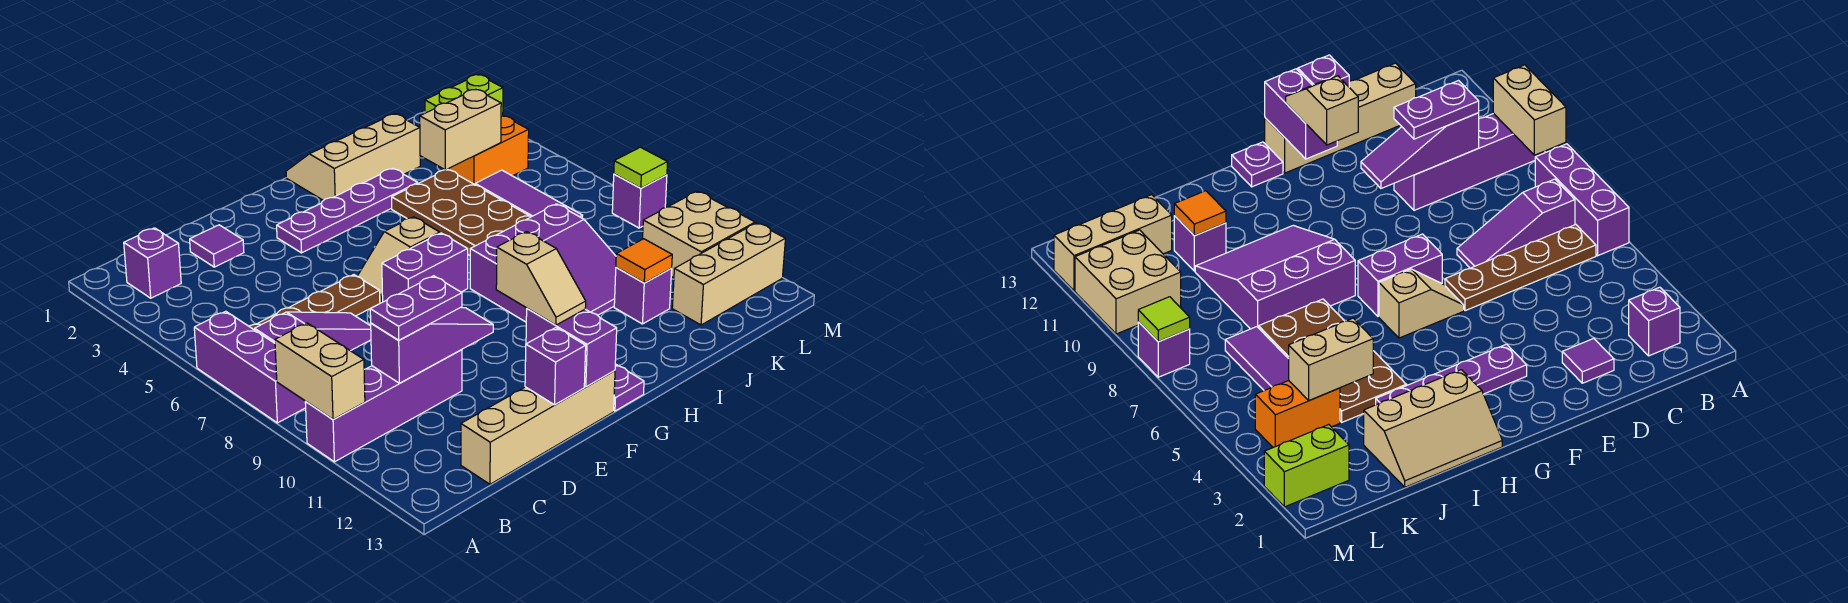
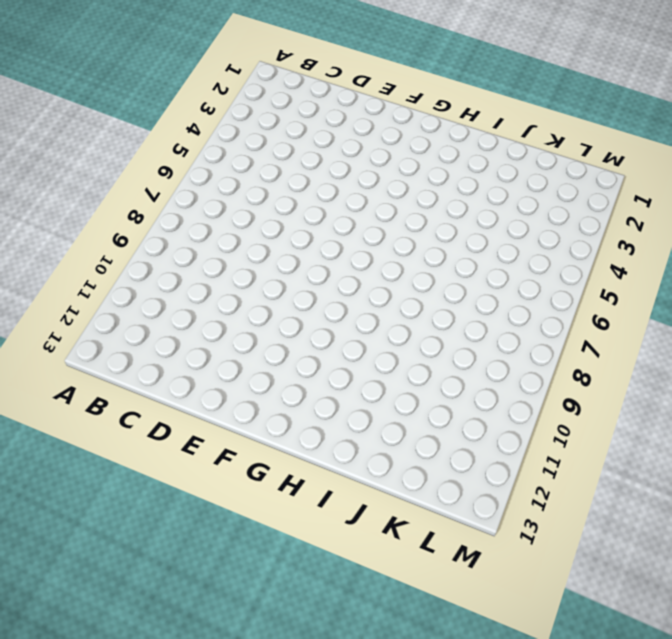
none -> purple brick A6:A8 level 1
none -> purple brick A10:D10 level 1
none -> purple brick B2 level 1
none -> brown plate B6:E6 level 1

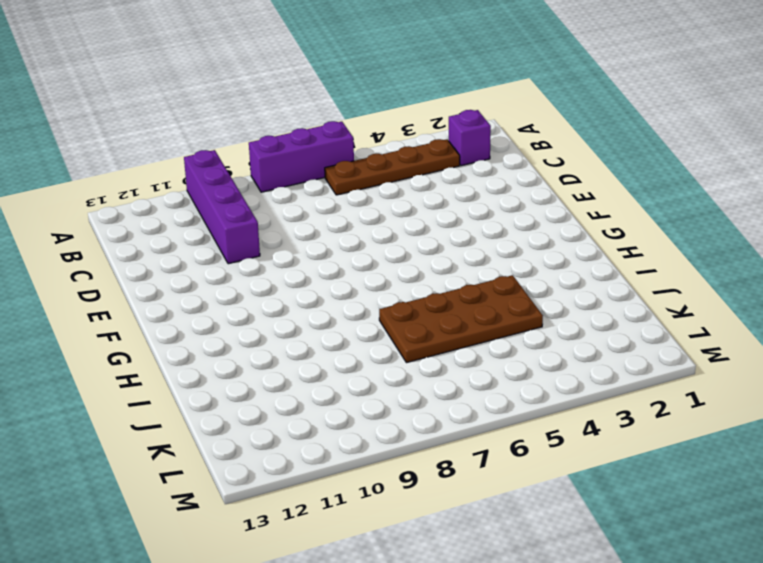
brown plate B3:B6 level 1 -> brown plate B6:E6 level 1
none -> purple slope B7:D7 level 1 top B
none -> tan brick C13:F13 level 1
none -> purple tile D2 level 1
none -> purple plate F3:I3 level 1

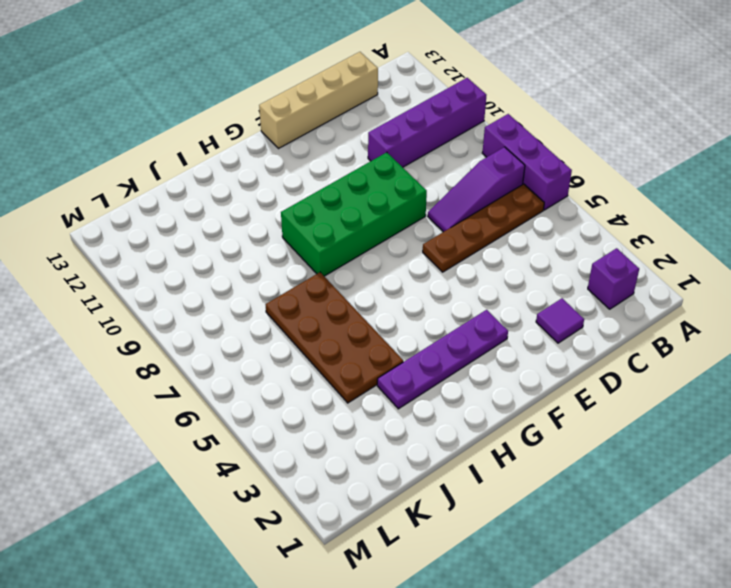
green brick E8:H9 level 1 -> purple slope H8:J10 level 1 top 8
none -> tan slope F6:G6 level 1 top G
none -> purple brick F7:G7 level 1
none -> purple plate G13 level 1
none -> tan slope H1:J2 level 1 top 2

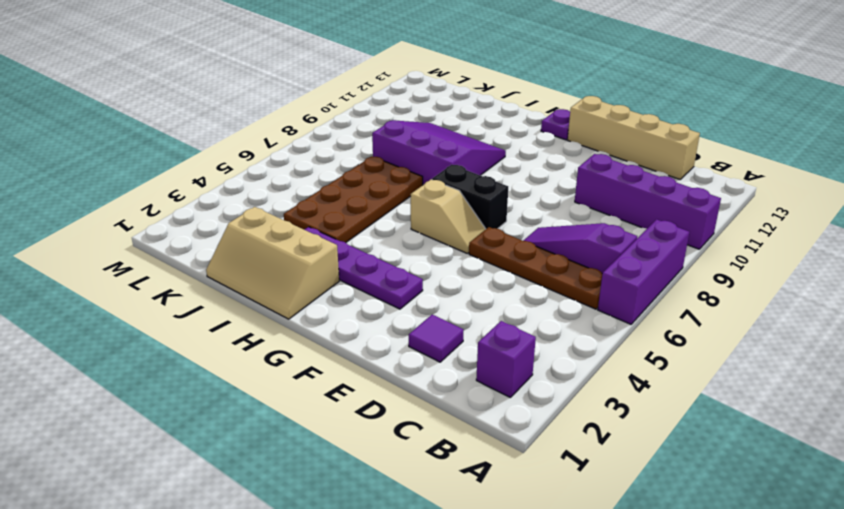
black brick F7:G7 level 1 -> purple brick F7:G7 level 1
none -> purple brick J11 level 1
none -> orange brick K4:L4 level 1
none -> purple tile K5:K7 level 1
none -> tan brick K12:M12 level 1

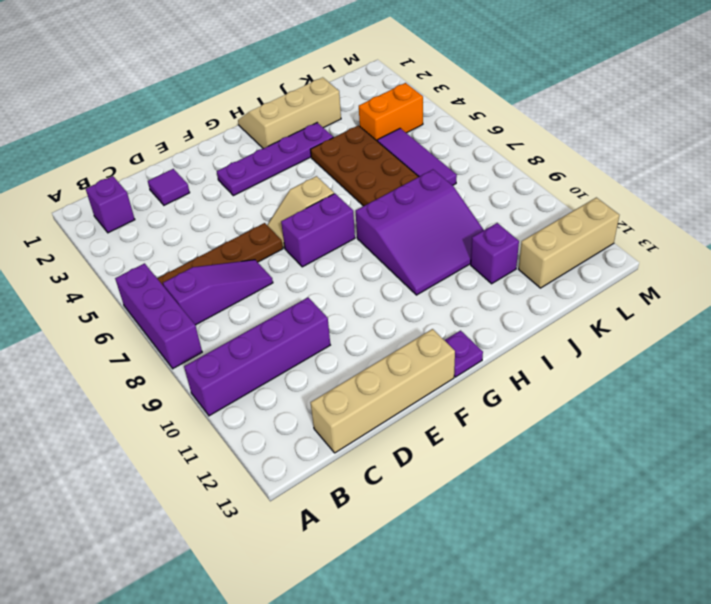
none -> lime brick L2:M2 level 1
none -> tan brick L10:M11 level 1
none -> purple brick M8 level 1
none -> tan brick A9:A10 level 2

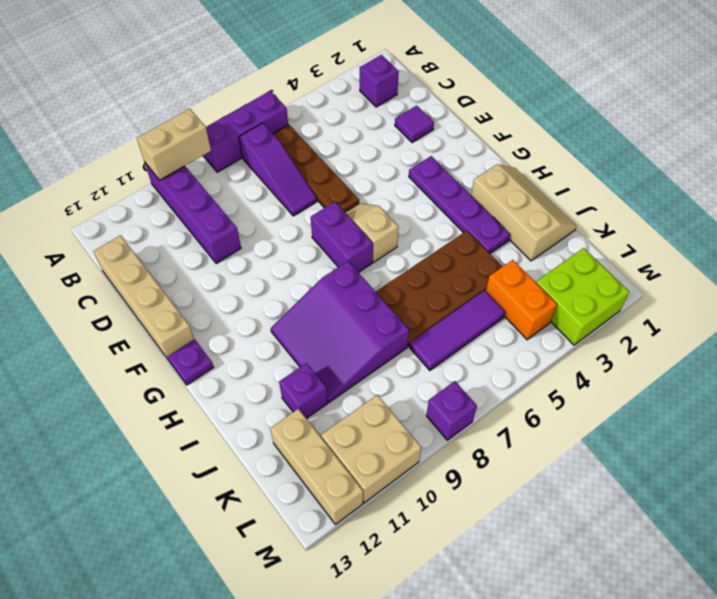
lime brick L2:M3 level 1 -> lime brick L2:M2 level 1
none -> purple slope C10:E10 level 2 top C
none -> purple brick E13 level 2
none -> purple brick F12:F13 level 2
none -> tan brick J4:K4 level 2

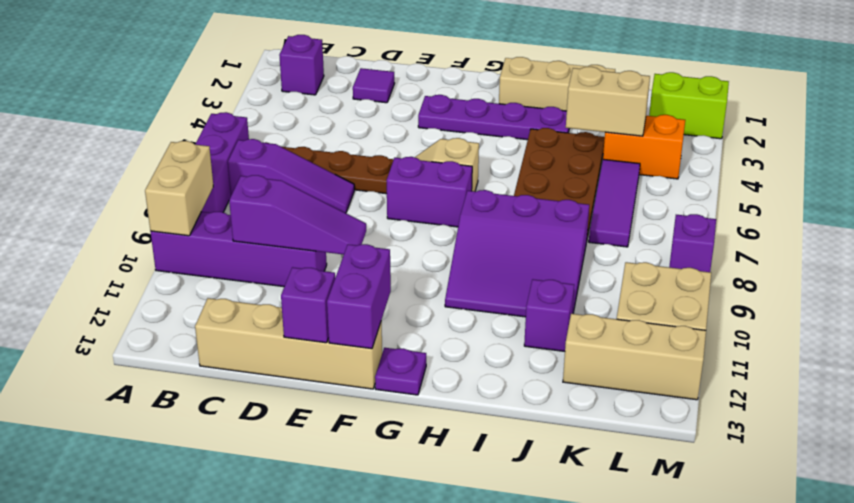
none -> orange tile J11 level 2
none -> lime tile M8 level 2
none -> purple plate C10:D10 level 3
none -> tan slope F11:F12 level 3 top 11

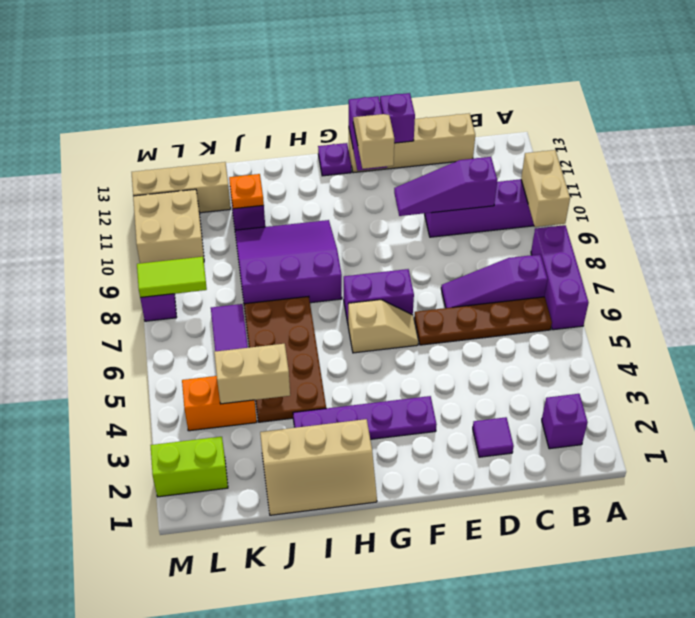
orange plate J11 level 2 -> orange tile J11 level 2
lime tile L8:M8 level 2 -> lime tile M8 level 2
none -> purple plate C10:D10 level 3

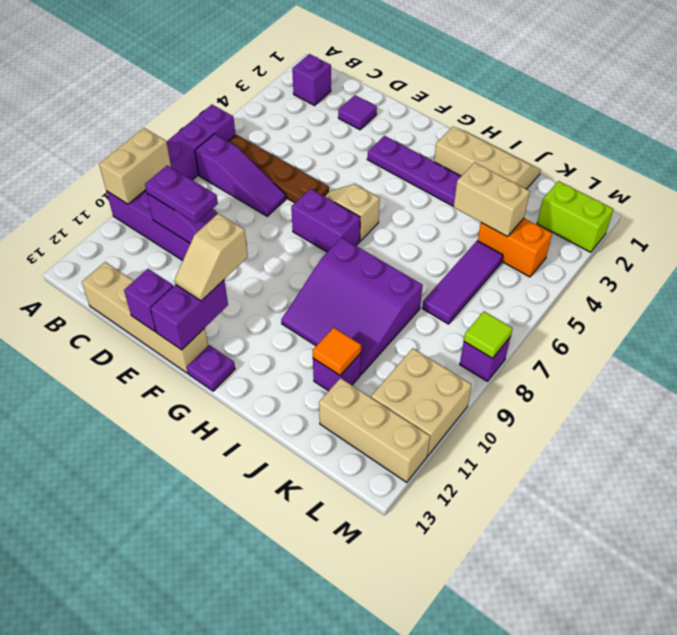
none -> brown plate I4:J7 level 1

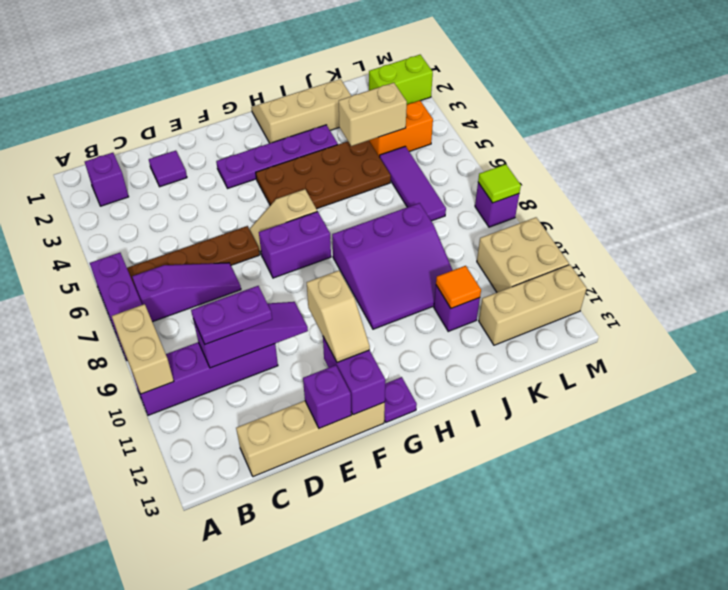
brown plate G4:J5 level 1 -> brown plate I4:J7 level 1

